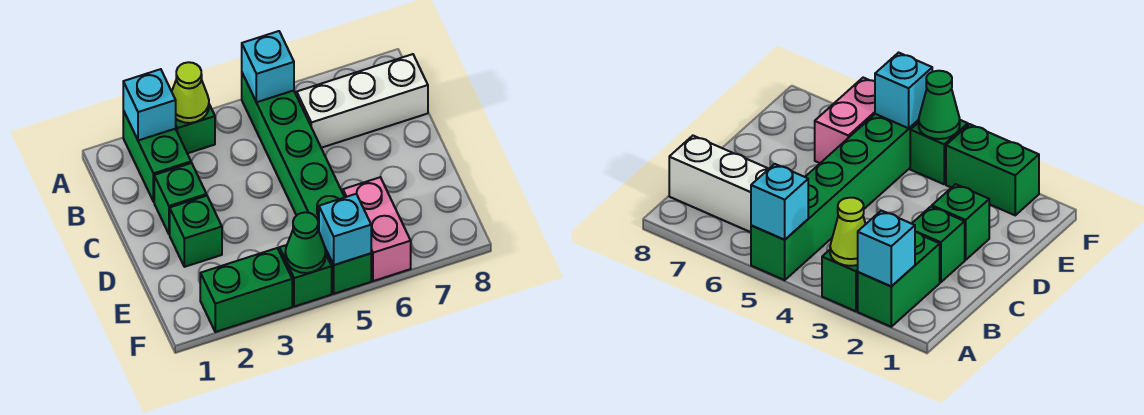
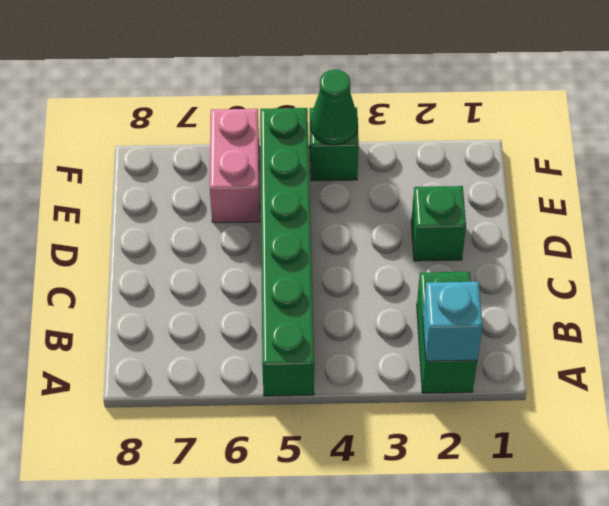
none -> green brick A3 level 1
none -> white brick B6:B8 level 1
none -> green brick C2 level 1

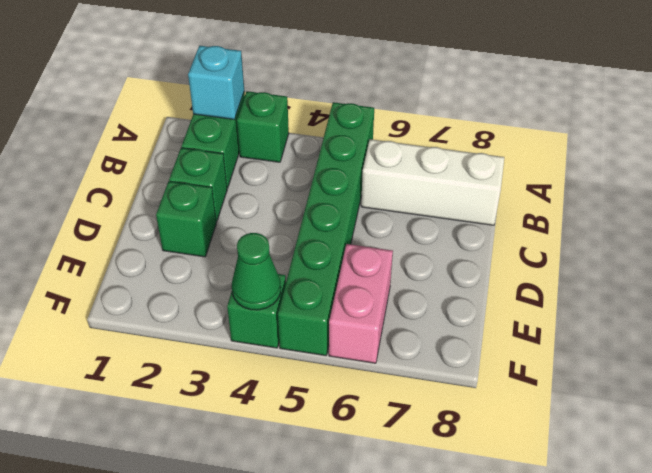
none -> green brick F2:F3 level 1
none -> lime cone A3 level 2
none -> cyan brick A5 level 2

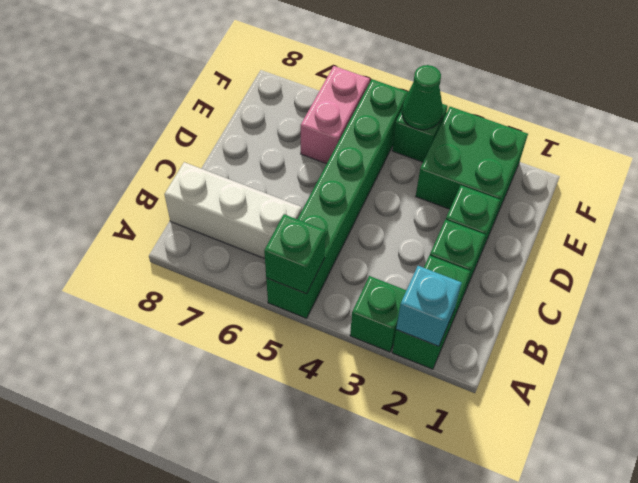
green brick A5 level 2 -> cyan brick A5 level 2
green brick E2:F3 level 1 -> green brick F2:F3 level 1
none -> lime cone A3 level 2
none -> cyan brick F5 level 2

